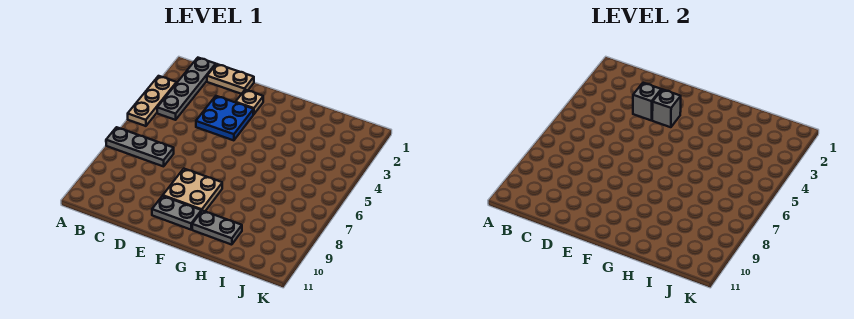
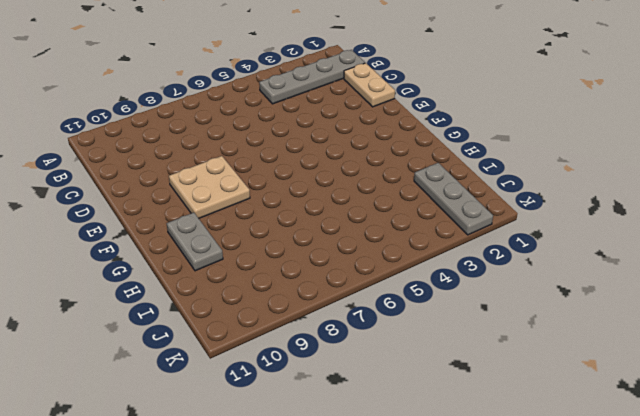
grey plate I2:K2 level 1 -> grey plate A7:C7 level 1
none -> tan plate A3:A5 level 1
none -> blue plate D3:E4 level 1

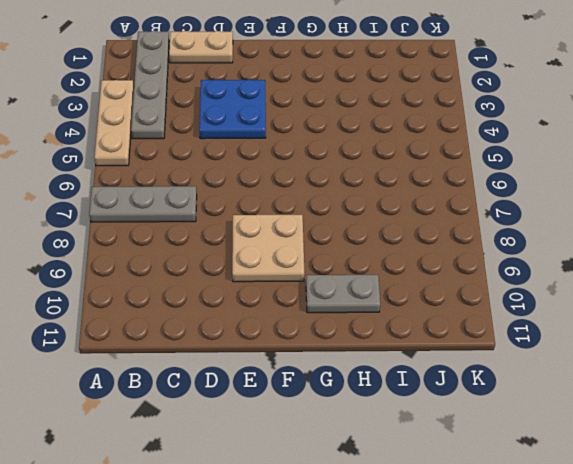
none -> tan plate E2 level 1
none -> grey plate E10:F10 level 1

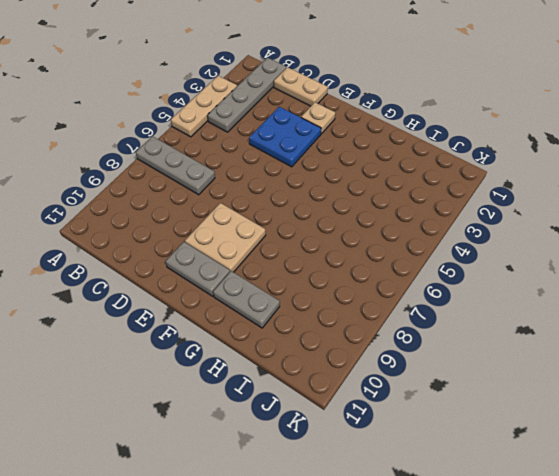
none -> grey brick D3 level 2
none -> grey brick E3 level 2

